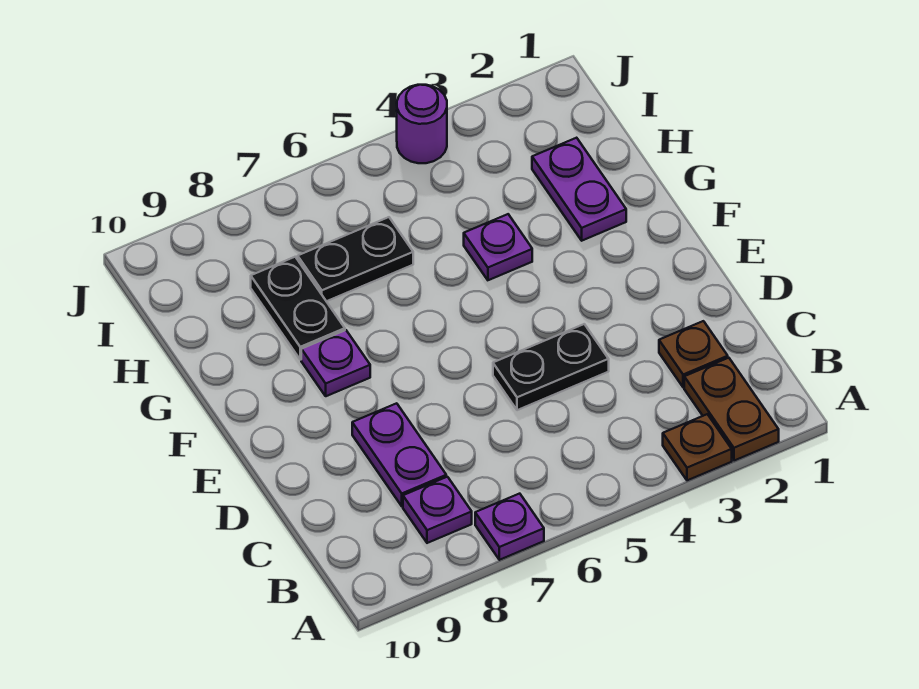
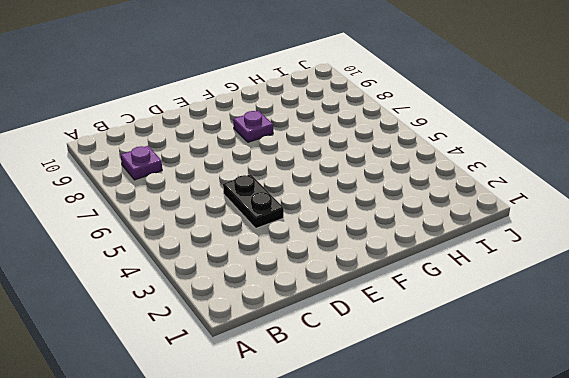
none -> brown plate A2:B2 level 1
none -> brown plate A3 level 1
none -> purple plate A7 level 1

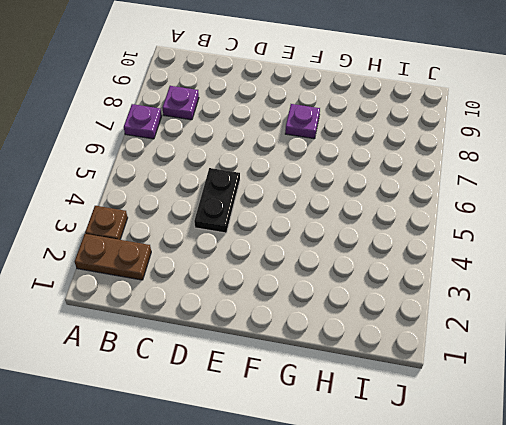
none -> brown plate C2 level 1
none -> purple plate C8:D8 level 1
none -> purple plate G2:H2 level 1

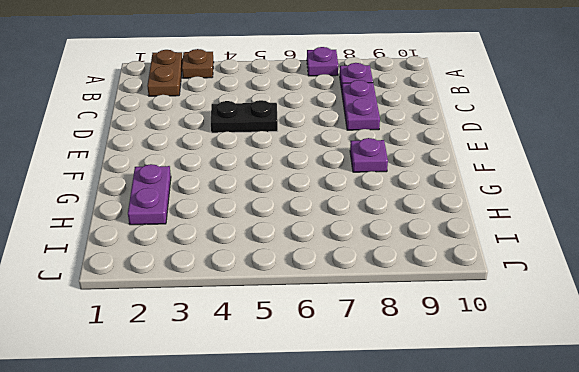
none -> brown plate C2 level 1
none -> purple plate G4 level 1
none -> black plate G8:H8 level 1

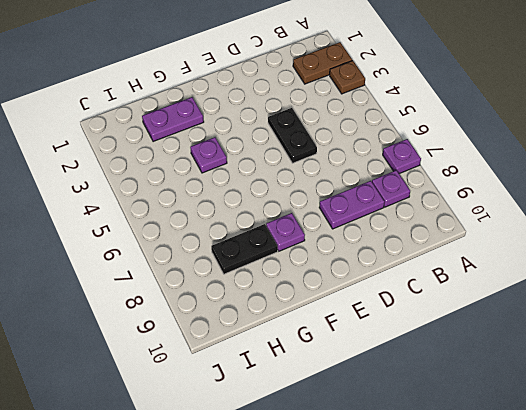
none -> brown plate C2 level 1
none -> black plate H6:H7 level 1
none -> purple round brick J4 level 1

